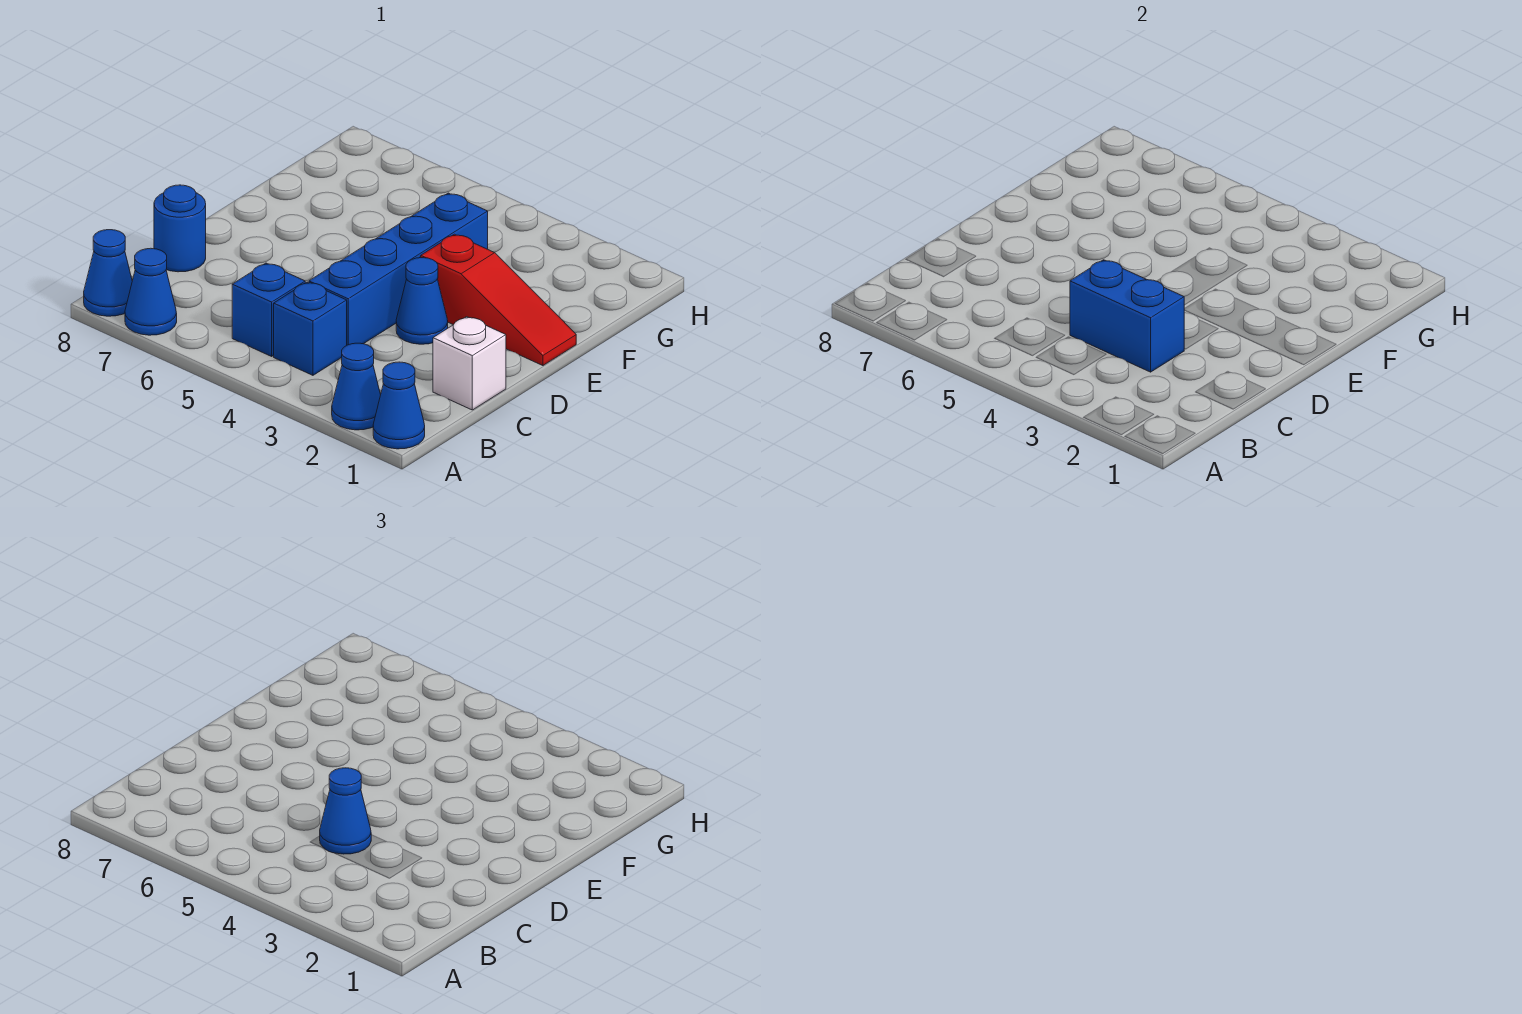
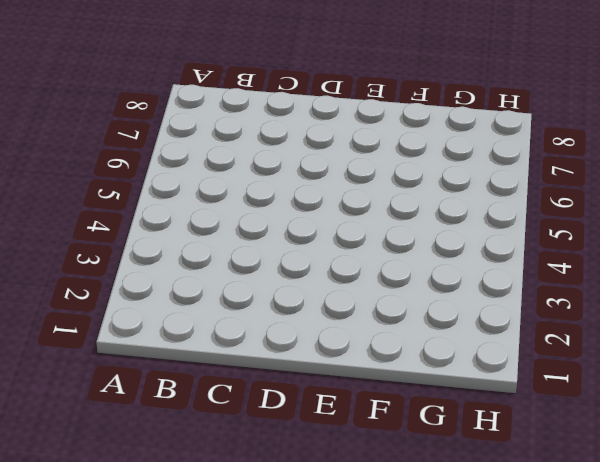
none -> blue cone A1 level 1
none -> blue cone A2 level 1
none -> blue cone A7 level 1

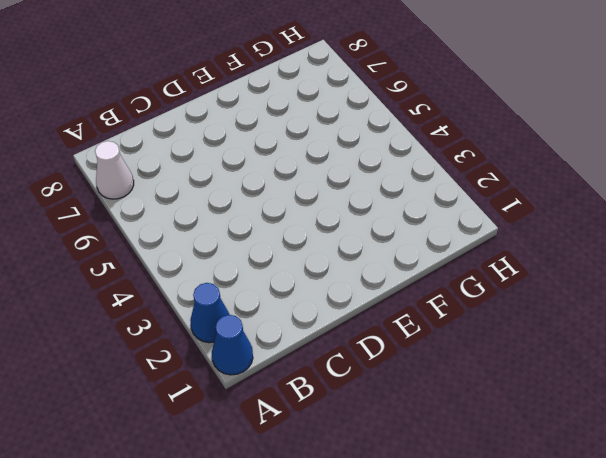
white cone A7 level 1 -> blue cone A7 level 1
none -> blue cone A8 level 1
none -> blue brick B4 level 1
none -> blue brick B5 level 1

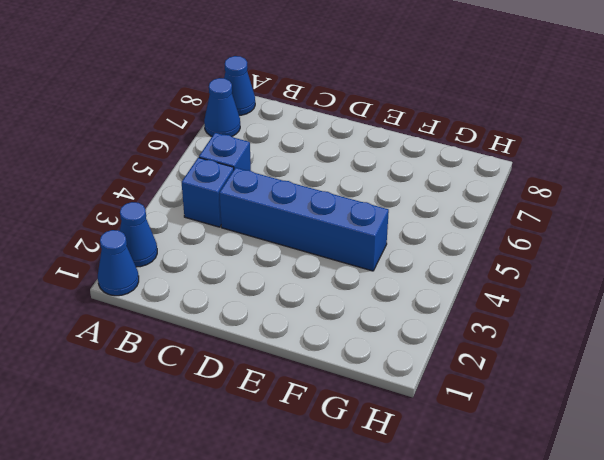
none -> white brick C1 level 1
none -> blue round brick C8 level 1
none -> blue cone D3 level 1

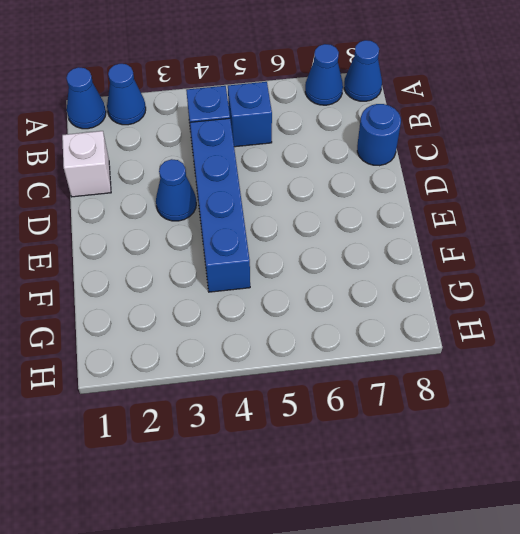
none -> red slope E1:E3 level 1 top 3
none -> blue brick C3:C4 level 2
none -> blue cone C4 level 3

